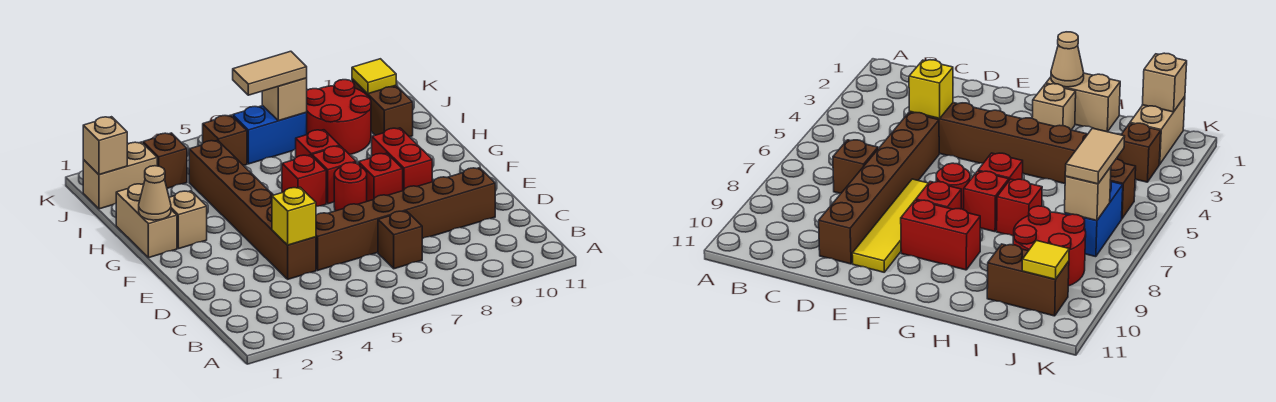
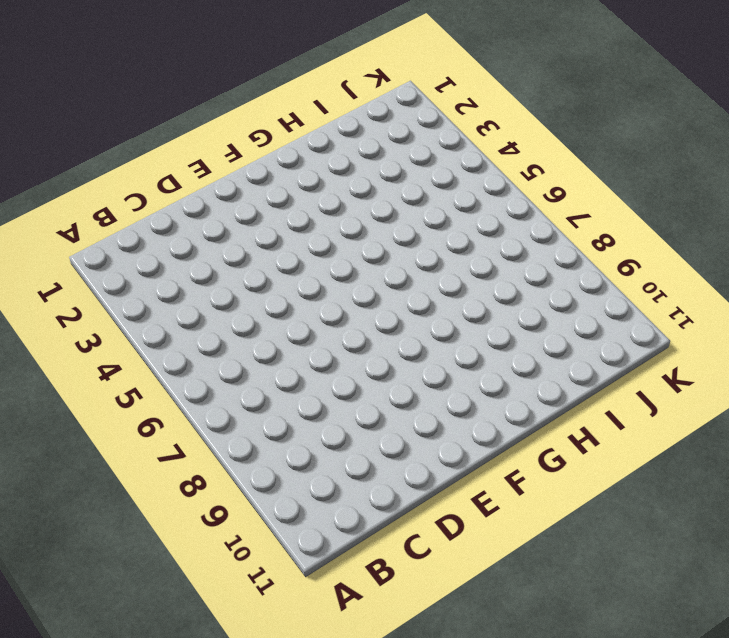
none -> brown brick C7 level 1
none -> brown brick D4:I4 level 1
none -> brown brick D5:D10 level 1

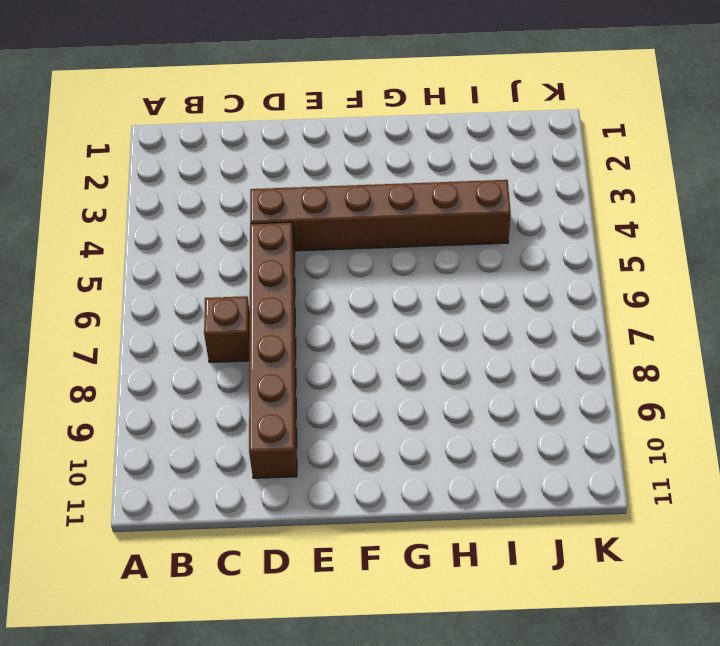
none -> yellow tile E7:E10 level 1
none -> red round brick F7 level 1
none -> red brick F8 level 1

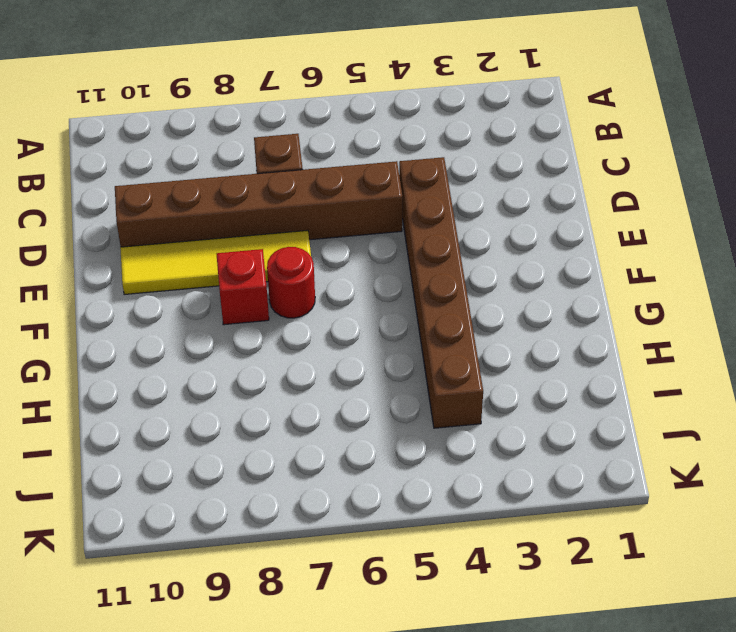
none -> red brick F9:G9 level 1
none -> tan brick G1:H1 level 1
none -> tan brick G2 level 1

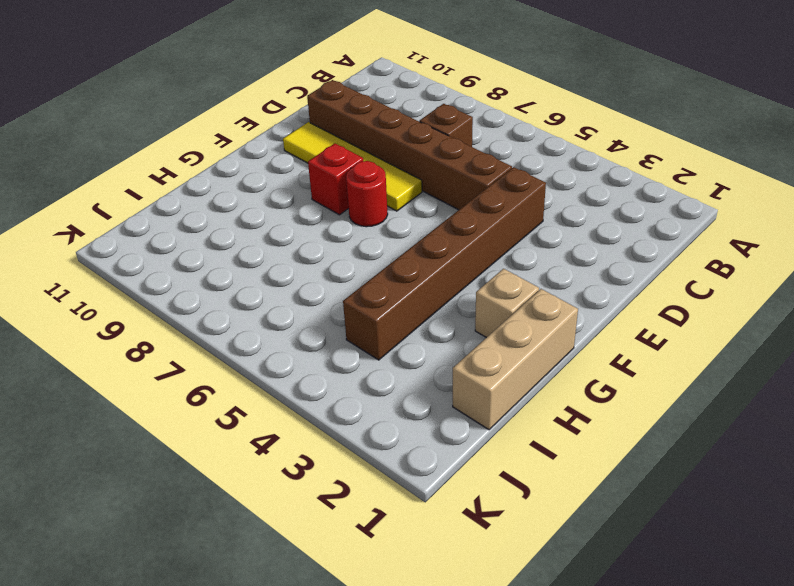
tan brick G1:I1 level 1 -> tan brick G1:H1 level 1
none -> red brick F9:G9 level 1
none -> red brick G6 level 1
none -> red brick G7 level 1

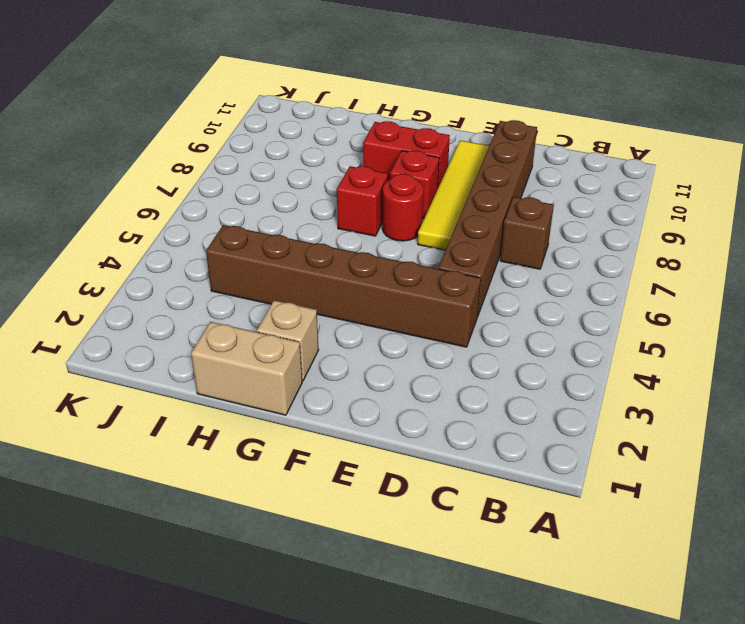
none -> red brick G6 level 1
none -> red brick H7 level 1
none -> red round brick I8:J9 level 1

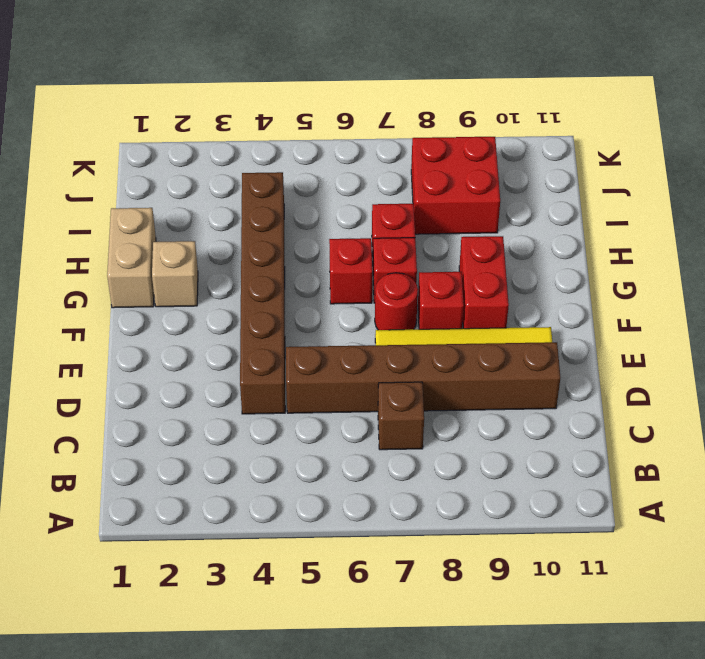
red brick I8:J9 level 1 -> red round brick I8:J9 level 1
none -> brown brick I10:J10 level 1
none -> tan brick J1:J2 level 1
none -> brown brick J3 level 1

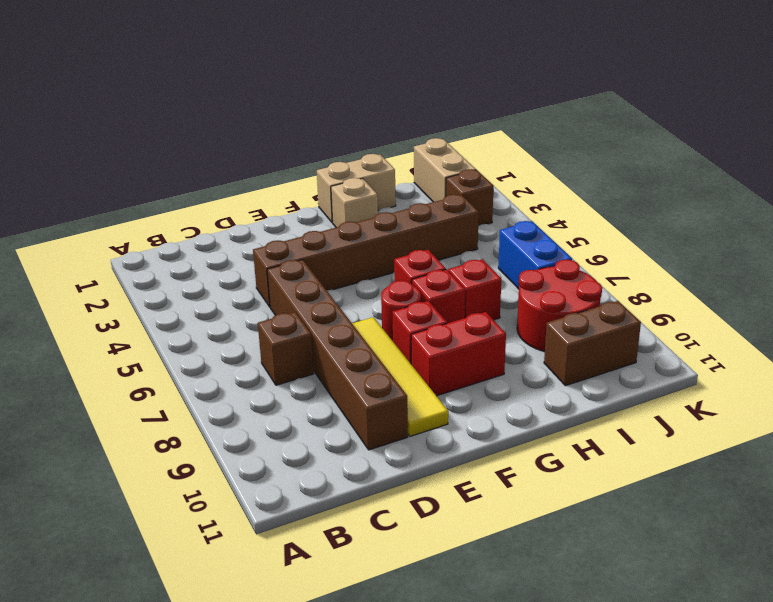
none -> brown brick J5 level 1
none -> yellow brick D4 level 2
none -> tan cone G1 level 2

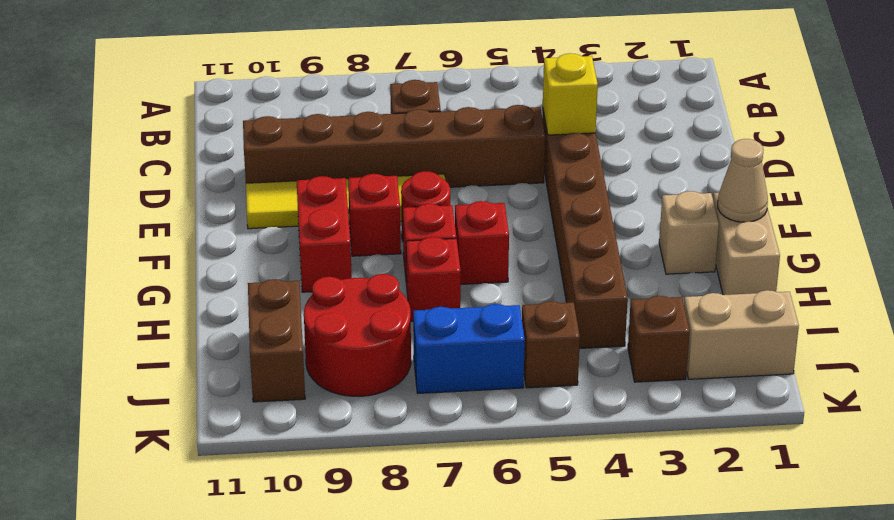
none -> tan brick J1 level 2
none -> tan brick J7 level 2
none -> yellow tile J10 level 2

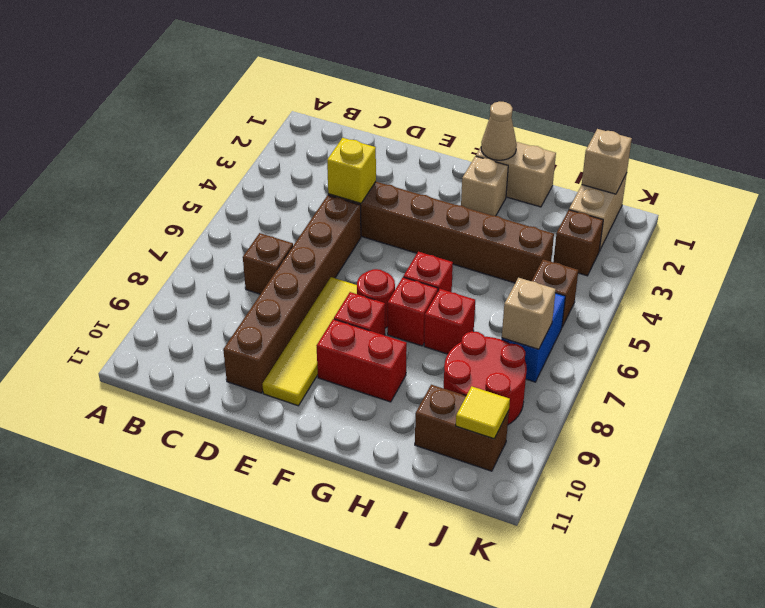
none -> tan tile J6:J7 level 3

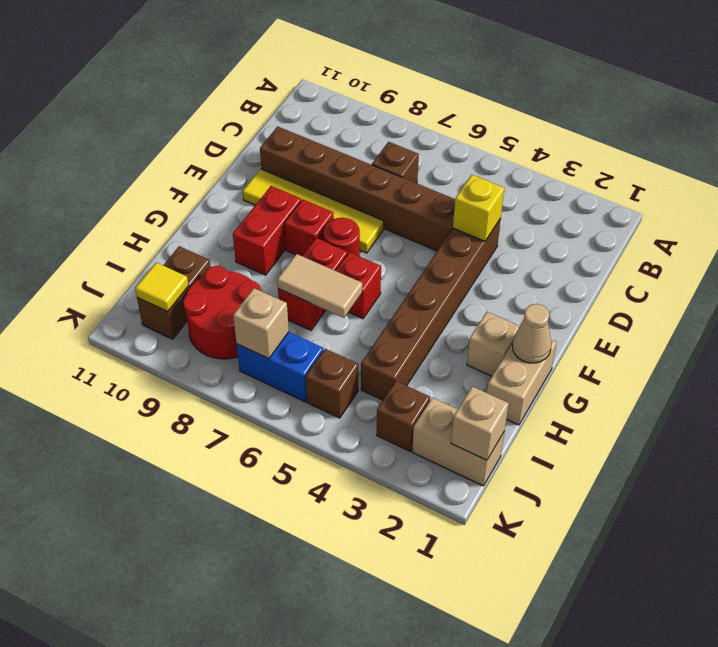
tan tile H6:H7 level 2 -> tan tile J6:J7 level 3

